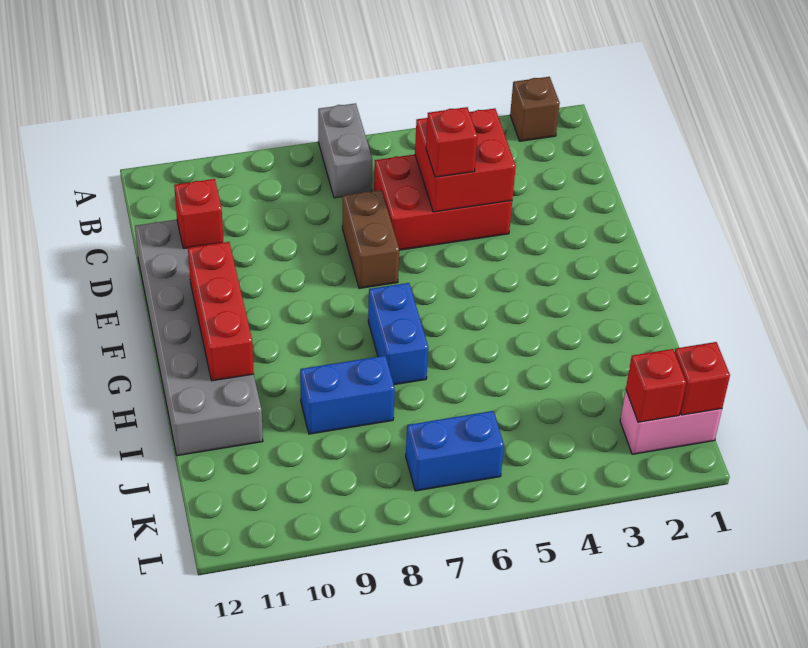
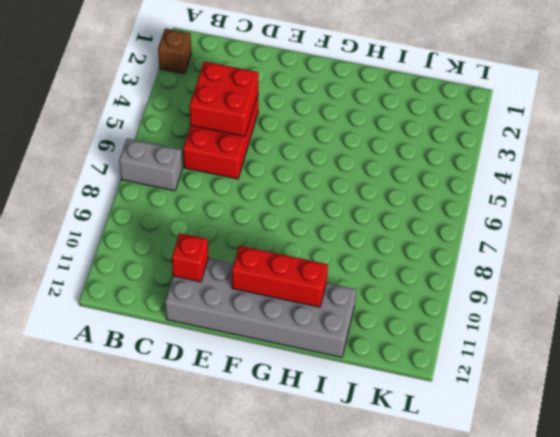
none -> brown brick D7:E7 level 1
none -> blue brick G7:H7 level 1
none -> blue brick I8:I9 level 1

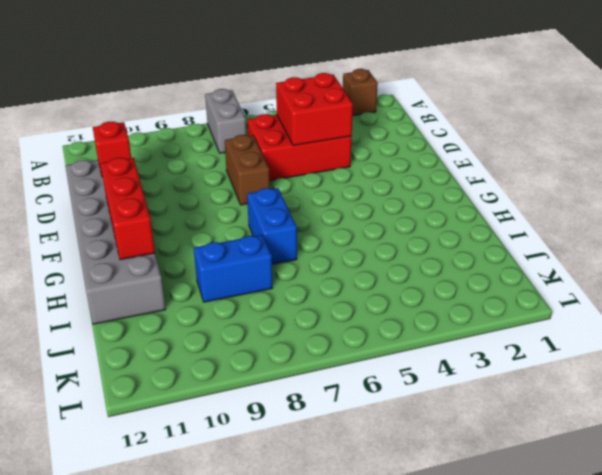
none -> pink brick K1:K2 level 1
none -> blue brick K6:K7 level 1
none -> red brick K1 level 2

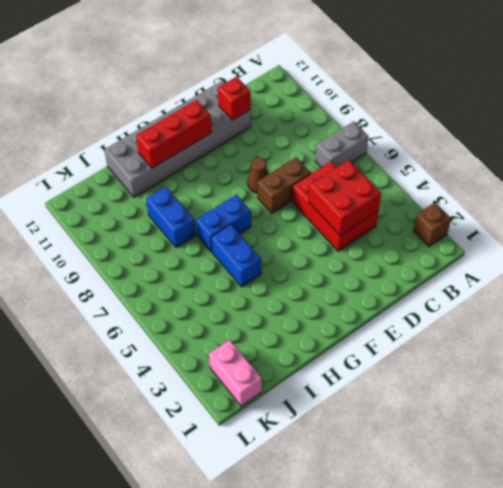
brown cone E8 level 1 -> none
blue brick H5:H6 level 1 -> blue brick K6:K7 level 1
none -> red brick K1 level 2
none -> red brick K2 level 2
none -> red brick D5 level 3

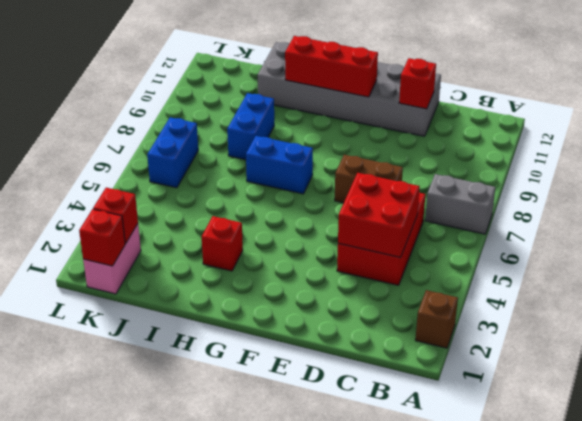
red brick H3 level 1 -> red brick D5 level 3

